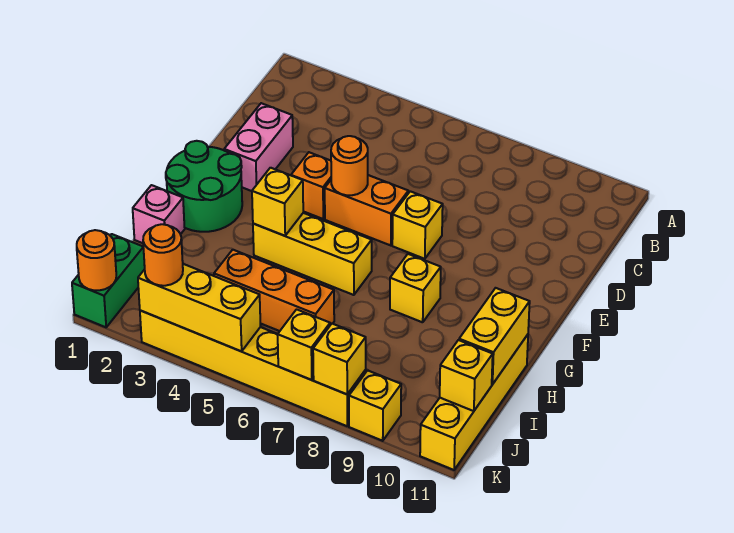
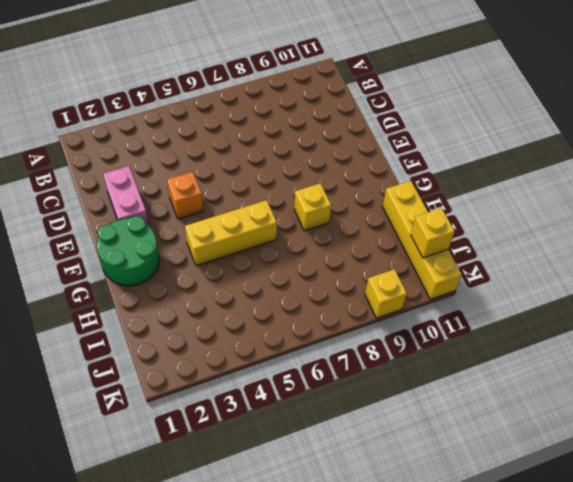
none -> orange brick E5:E6 level 1
none -> yellow brick E7 level 1
none -> pink brick H1 level 1

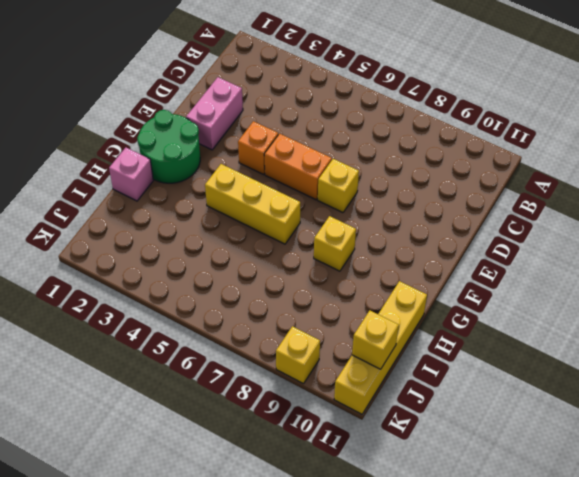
none -> orange brick I4:I6 level 1
none -> green brick J1:K1 level 1
none -> yellow brick K3:K8 level 1

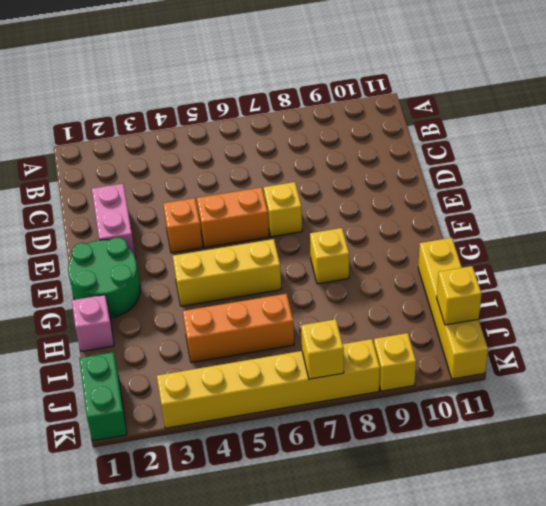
none -> orange round brick E5 level 2
none -> yellow brick G4 level 2
none -> yellow brick H11:I11 level 2

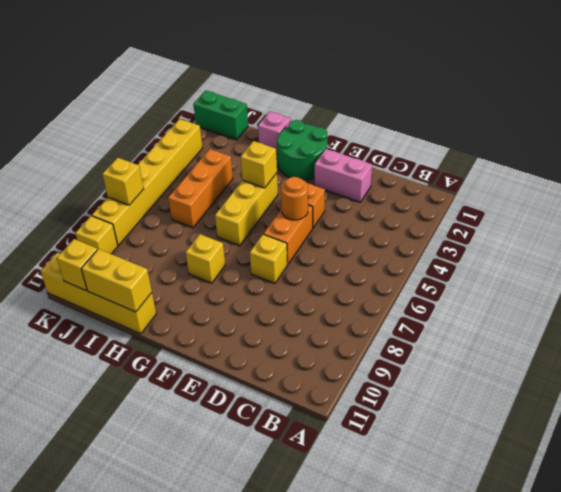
none -> orange round brick K1 level 2
none -> yellow brick K3:K5 level 2
none -> yellow brick K8 level 2

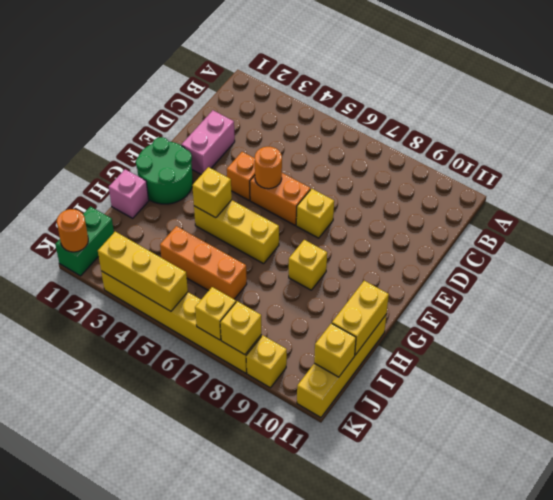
none -> orange round brick K3 level 3

